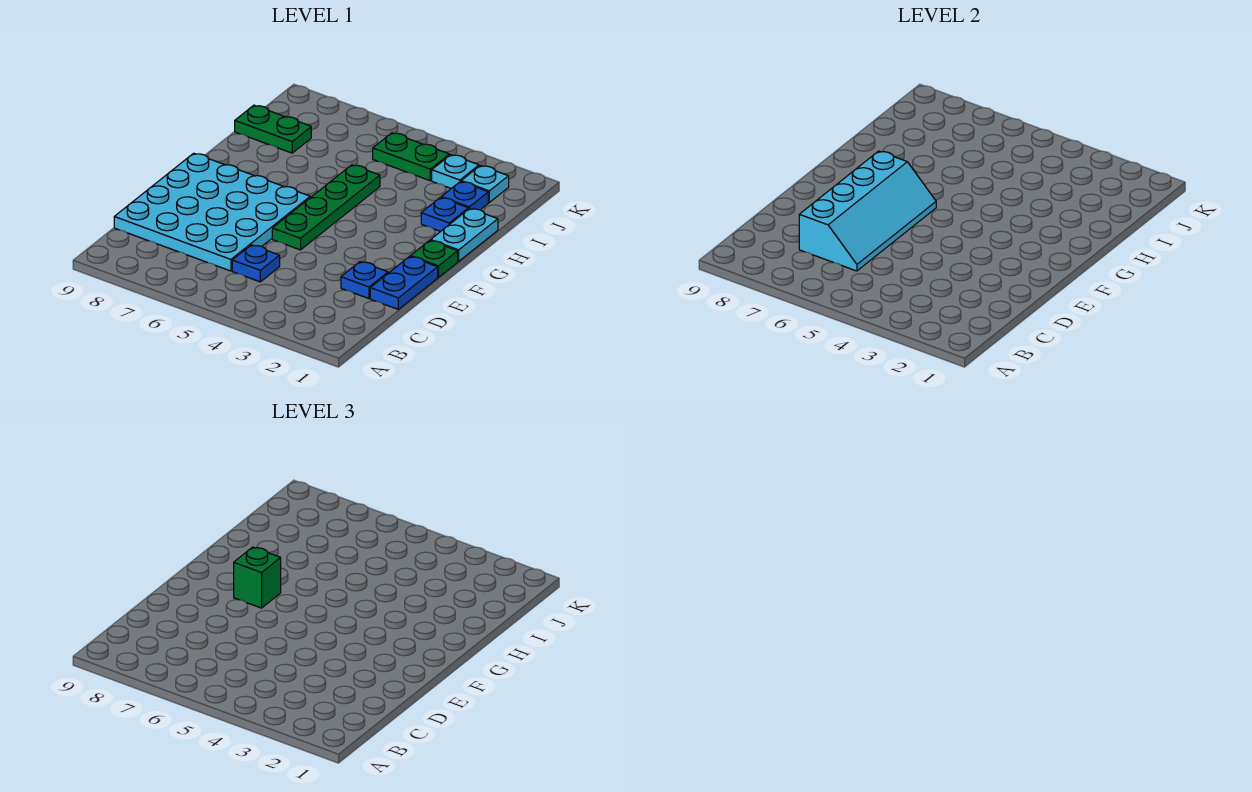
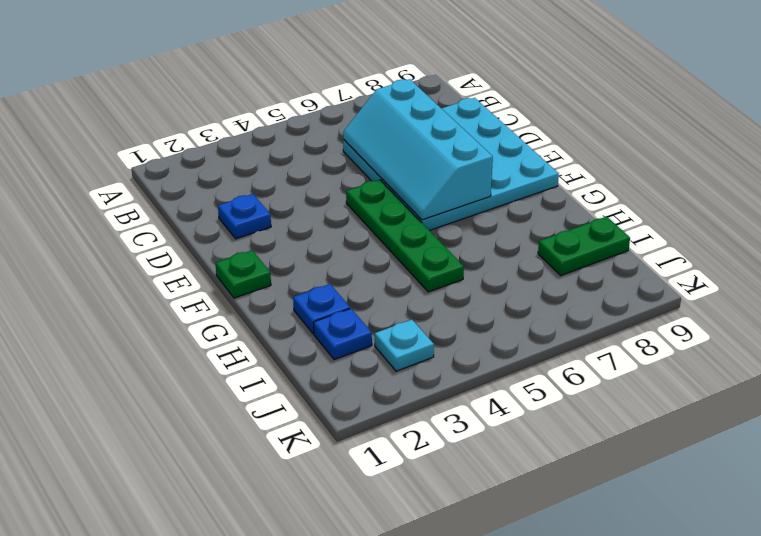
none -> blue plate C5 level 1
none -> blue plate D1:E1 level 1
none -> cyan plate G1:H1 level 1

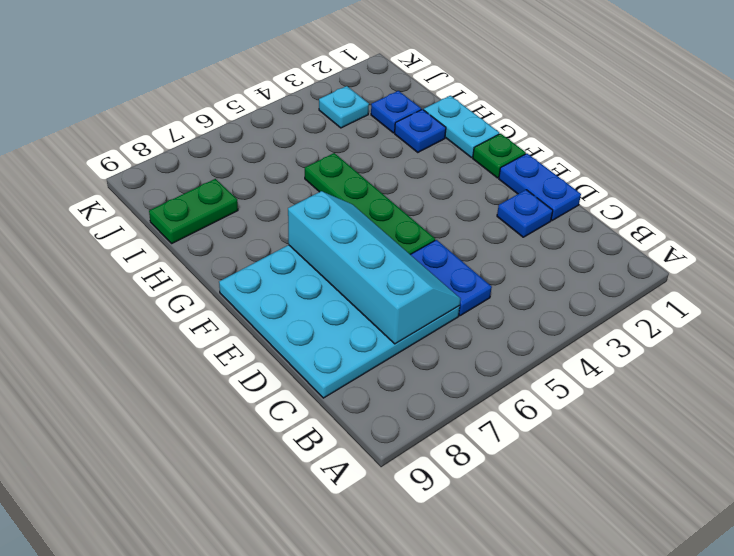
blue plate C5:D5 level 1 -> blue plate C5 level 1
none -> cyan plate J2 level 1
none -> green plate J4:J5 level 1
none -> green brick F7 level 3

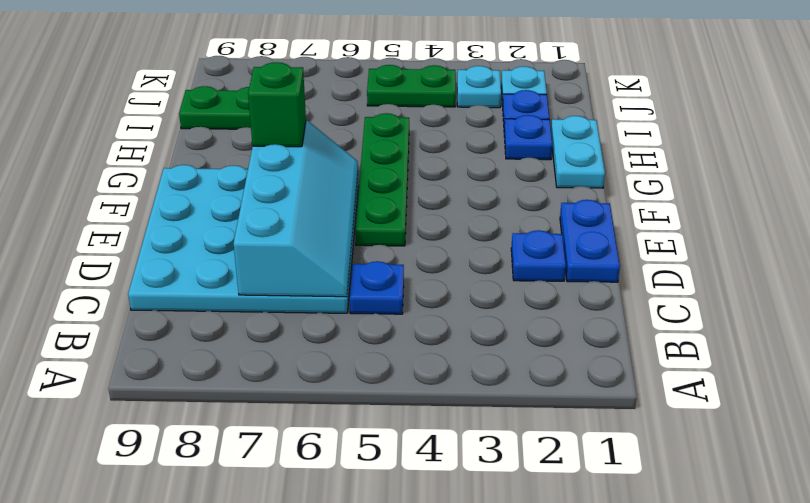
none -> green plate F1 level 1

